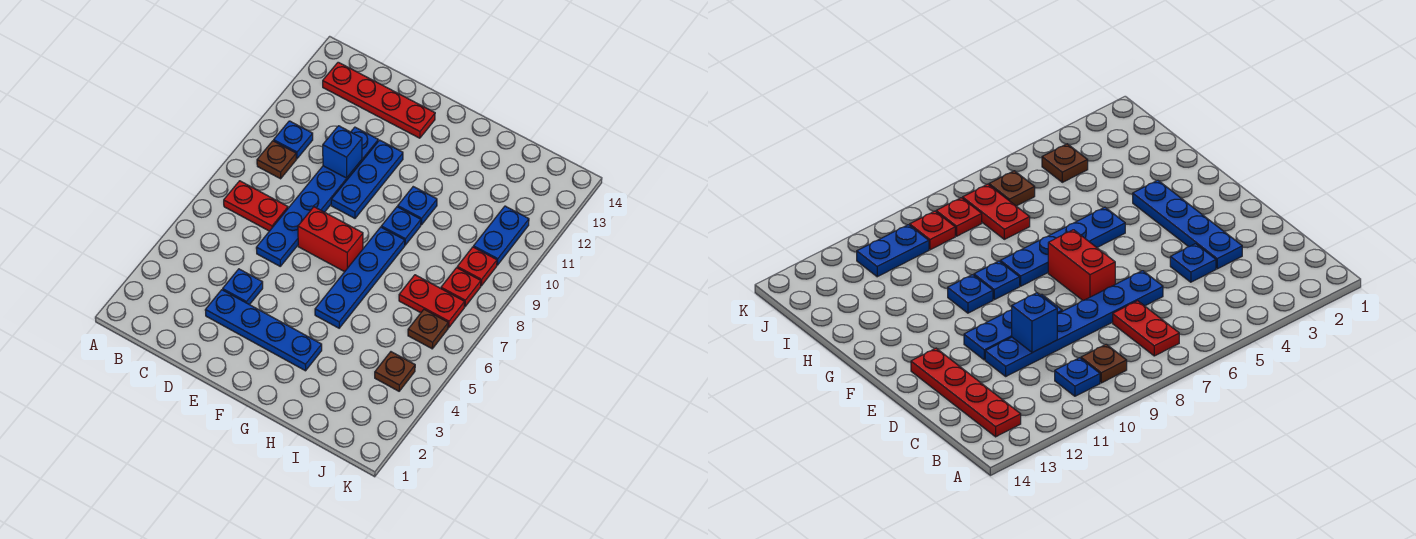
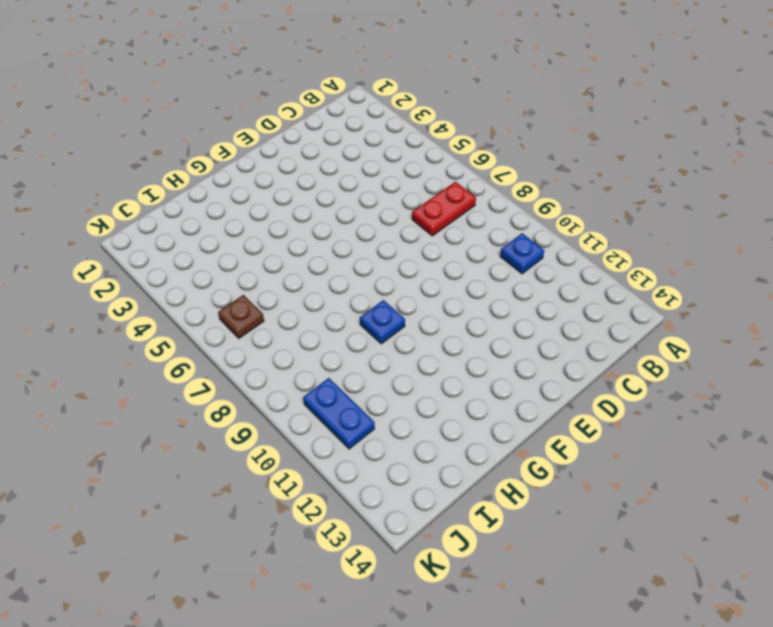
none -> brown plate B9 level 1
none -> red plate B13:E13 level 1
none -> blue plate D3:G3 level 1

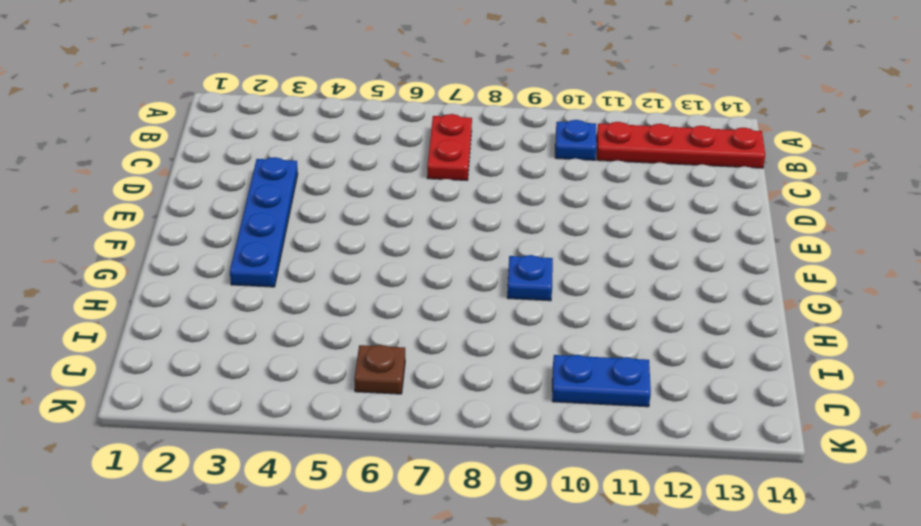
red plate B11:B14 level 1 -> red plate B13:E13 level 1
none -> brown plate B9 level 1
none -> blue plate D4 level 1
none -> blue plate D6:D11 level 1

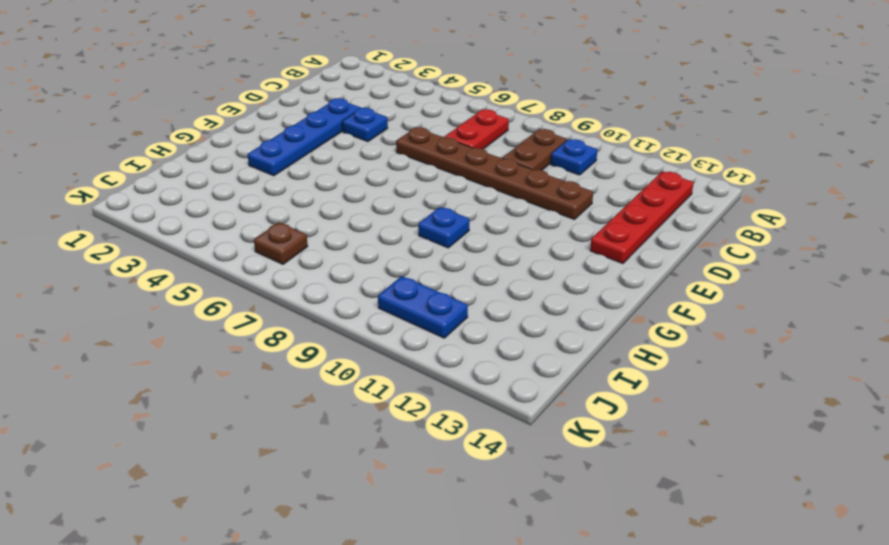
brown plate B9:C9 level 1 -> brown plate B9 level 1
brown plate D6:D11 level 1 -> blue plate D6:D11 level 1
none -> red brick E7:F7 level 1
none -> blue plate E9:E11 level 1
none -> blue plate G5:G8 level 1

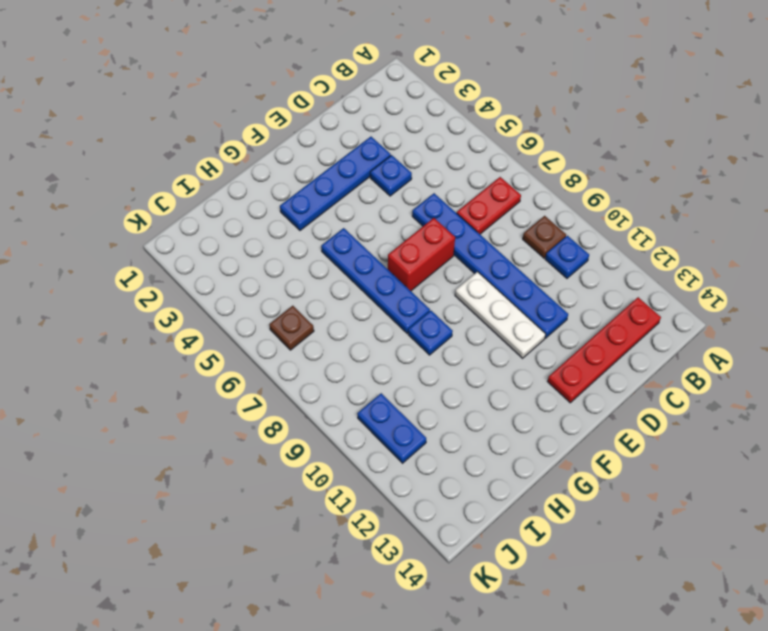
white plate E9:E11 level 1 -> blue plate E9:E11 level 1
none -> blue plate G10 level 1
none -> red plate I7:J7 level 1
none -> brown plate J4 level 1

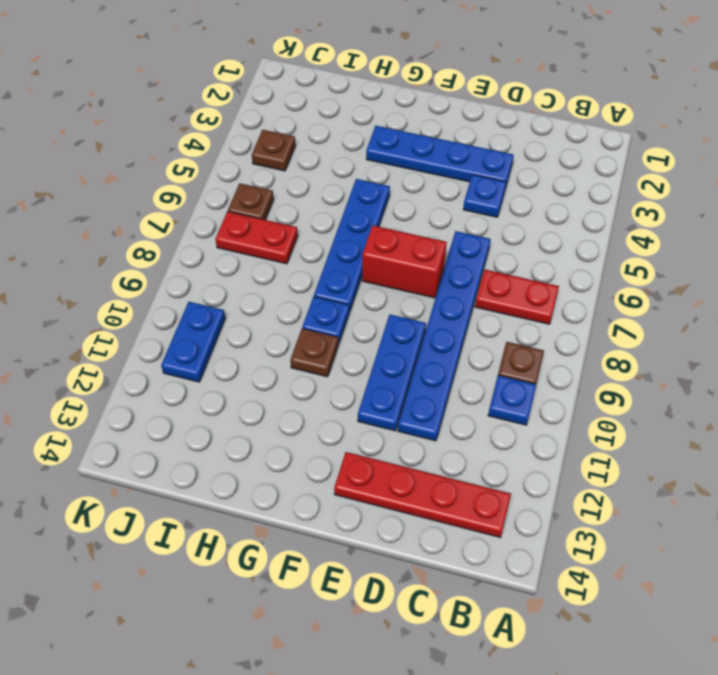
brown plate G10 level 1 -> blue plate G10 level 1
none -> red plate J8 level 1
none -> red plate J9 level 1
none -> blue brick D10 level 2

